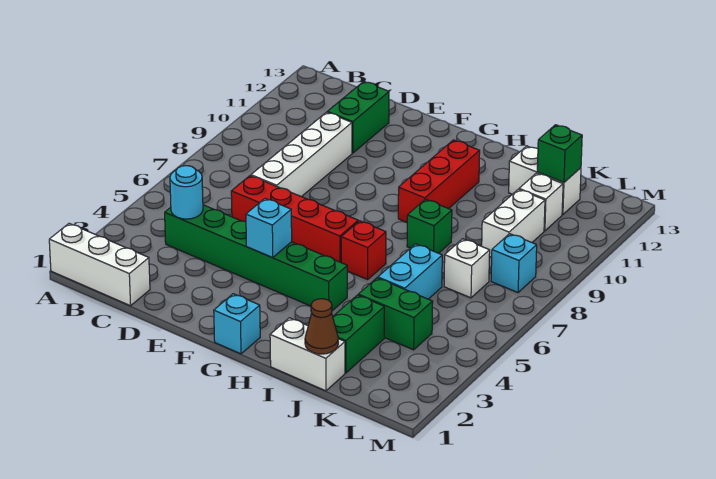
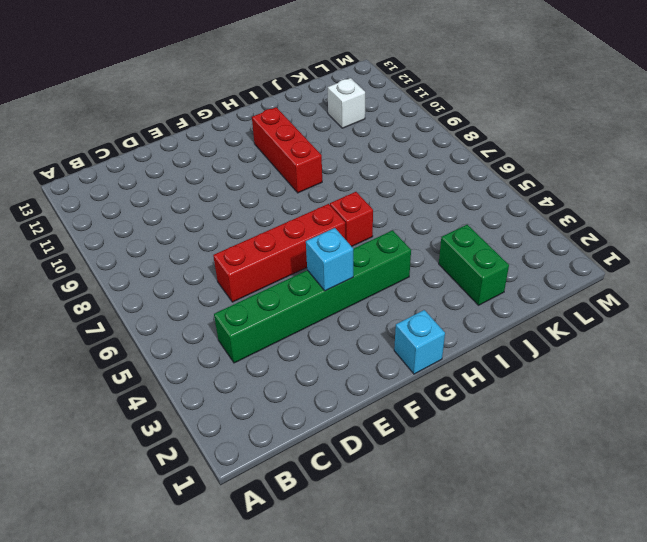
none -> white brick A1:C1 level 1
none -> white brick D7:D10 level 1
none -> green brick D11:D12 level 1

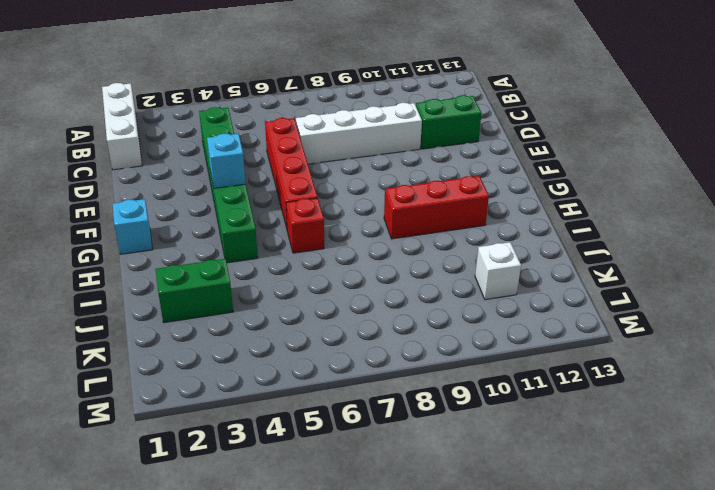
none -> white brick I1:J1 level 1
none -> green brick I8 level 1
none -> green brick J4:K4 level 1

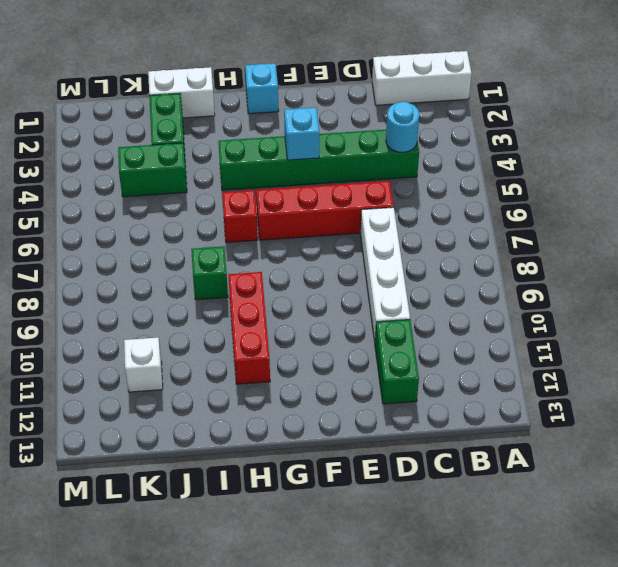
none -> cyan brick J5:J6 level 1
none -> white brick J12:K12 level 1
none -> white brick K7 level 1

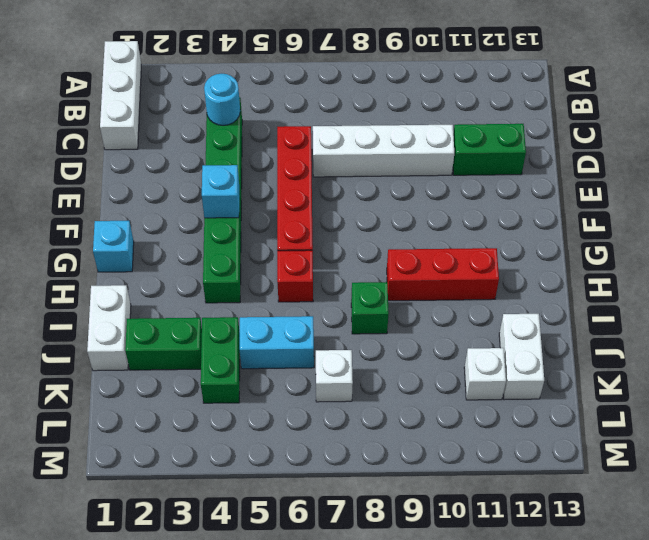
none -> white brick K9:K10 level 1
none -> cyan brick L8 level 1
none -> brown cone J1 level 2

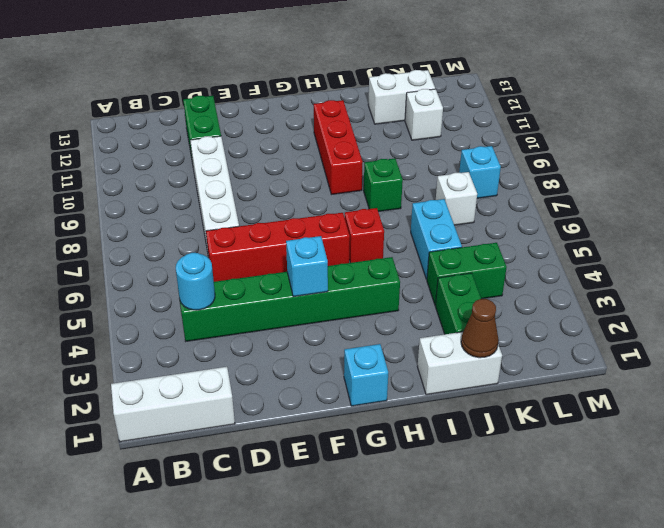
none -> white brick K9:K10 level 1
none -> green brick K12 level 2

